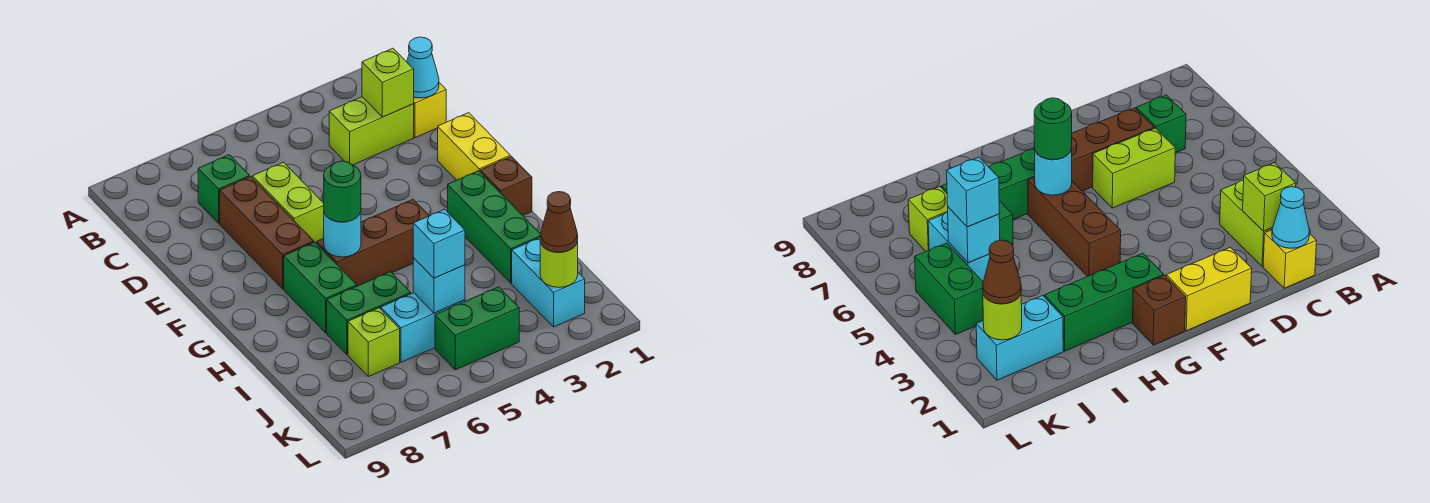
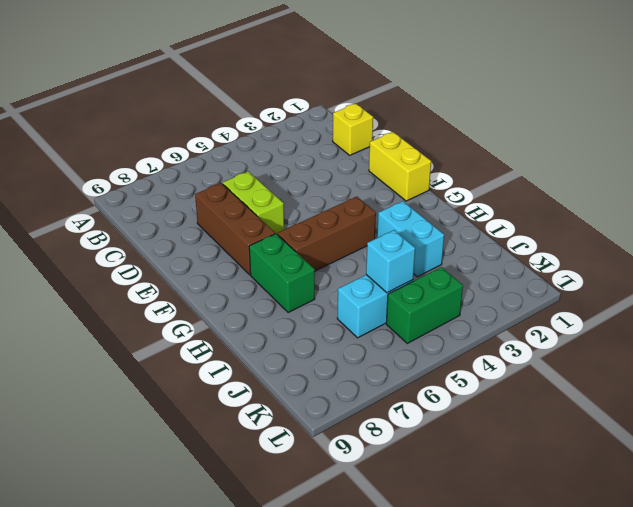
cyan brick H3:I3 level 1 -> cyan brick J2:K2 level 1
none -> lime brick C2:C3 level 1
none -> green brick C7 level 1
none -> brown brick G1 level 1

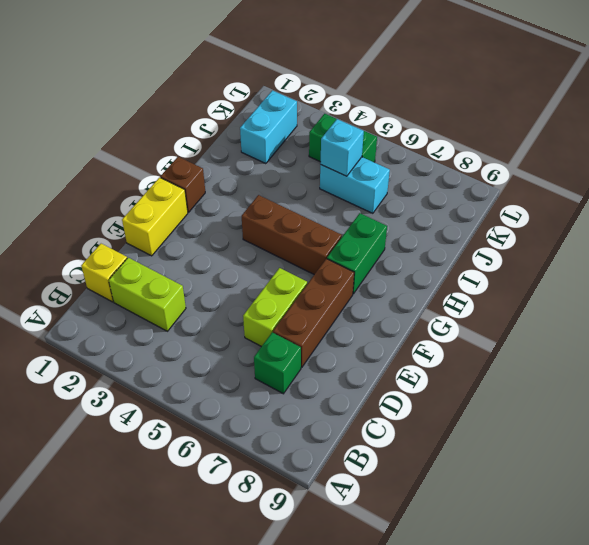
none -> green brick G2:I2 level 1
none -> green brick I6:I7 level 1
none -> lime brick J7 level 1

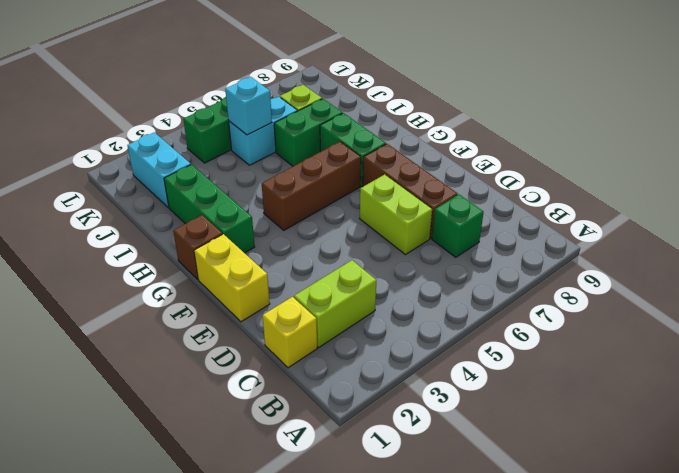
none -> cyan cone C1 level 2
none -> lime brick C2 level 2
none -> cyan round brick G6 level 2

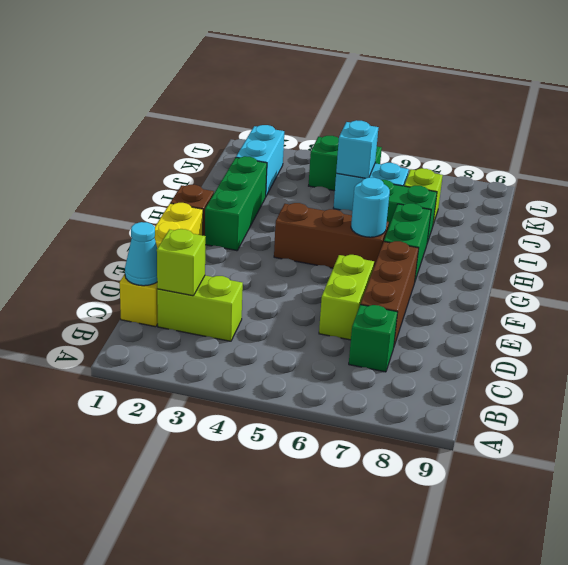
none -> lime round brick K2 level 2
none -> green round brick G6 level 3
none -> cyan brick J5 level 3

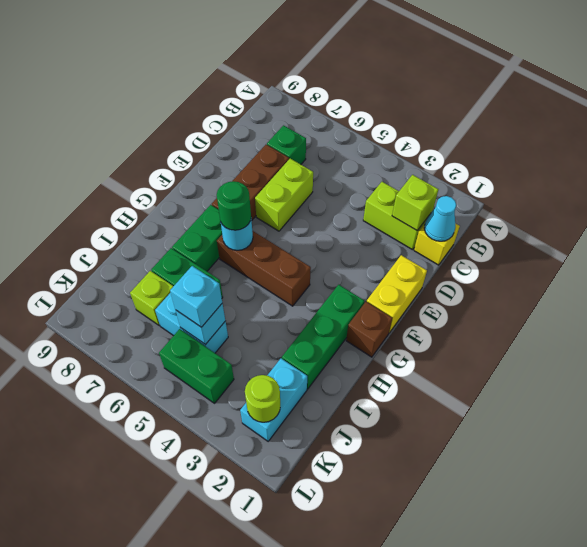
none -> brown cone K2 level 3

